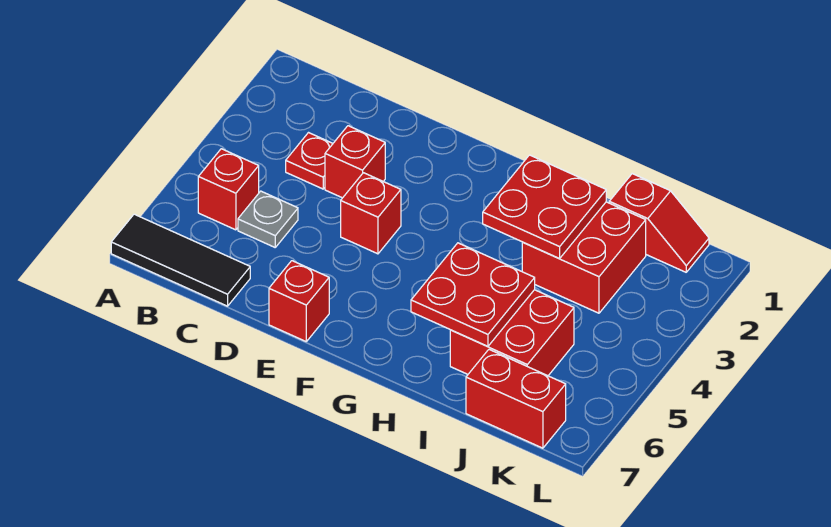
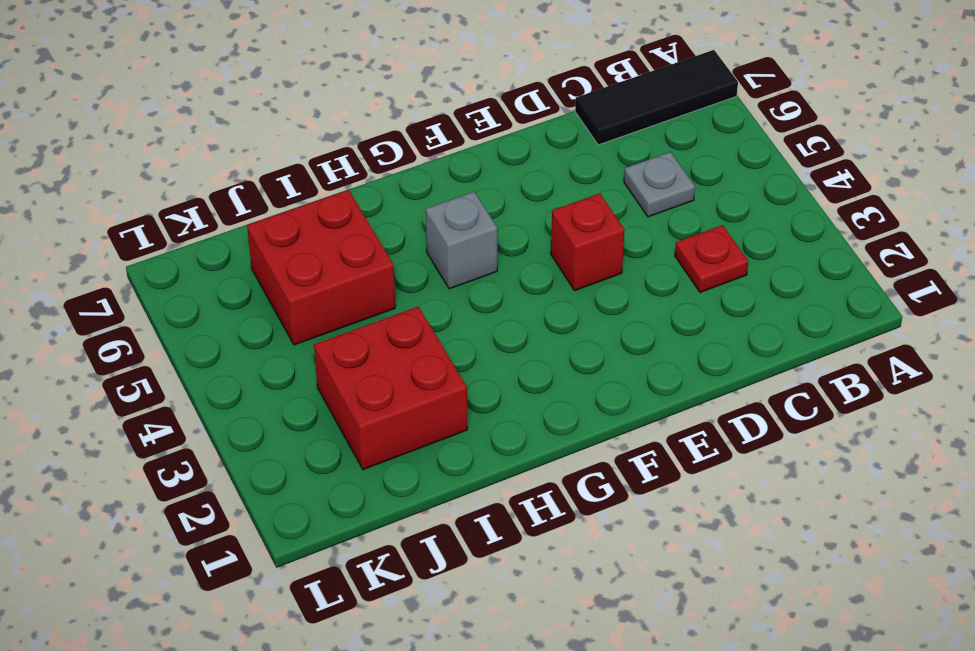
grey brick G5 level 1 -> none
none -> red brick B5 level 1
none -> red brick D3 level 1
none -> red brick E7 level 1

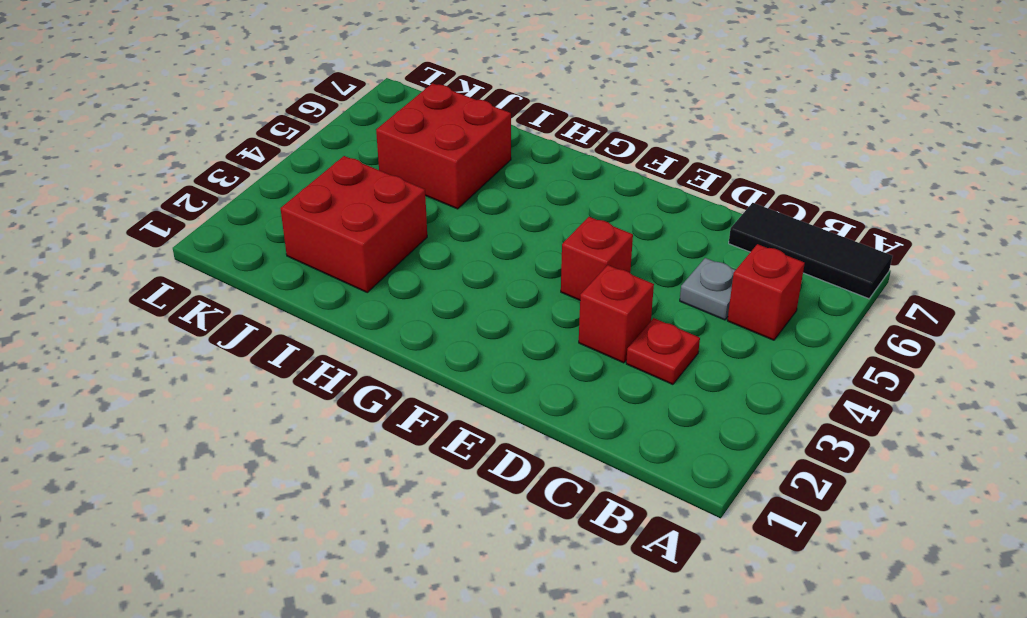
none -> red brick E7 level 1
none -> red slope J1:K1 level 1 top J
none -> red brick J7:K7 level 1

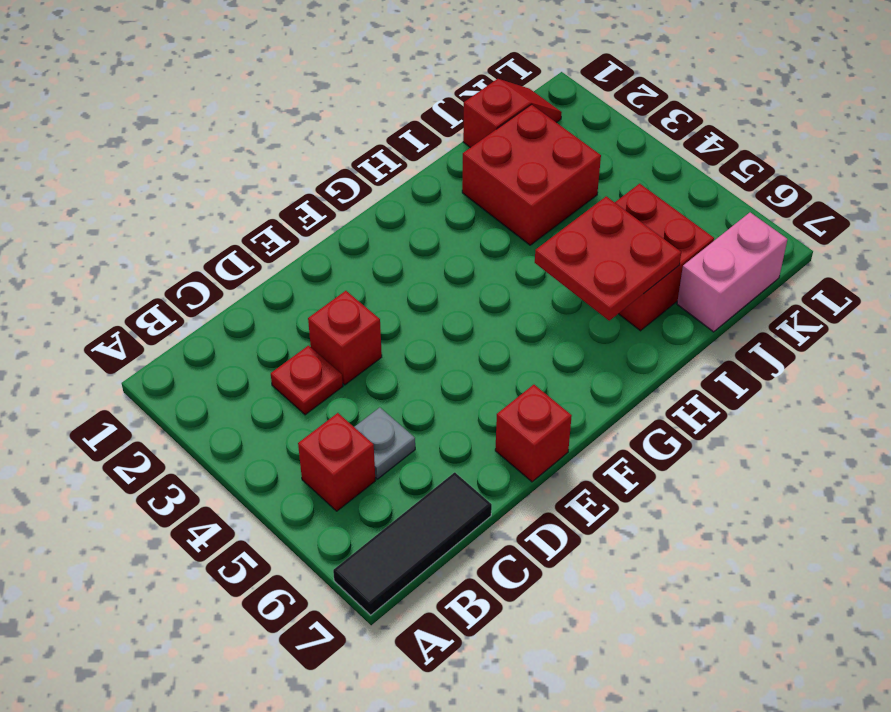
pink brick J7:K7 level 1 -> red brick J7:K7 level 1
none -> red brick E4 level 1
none -> red plate H2:I3 level 2

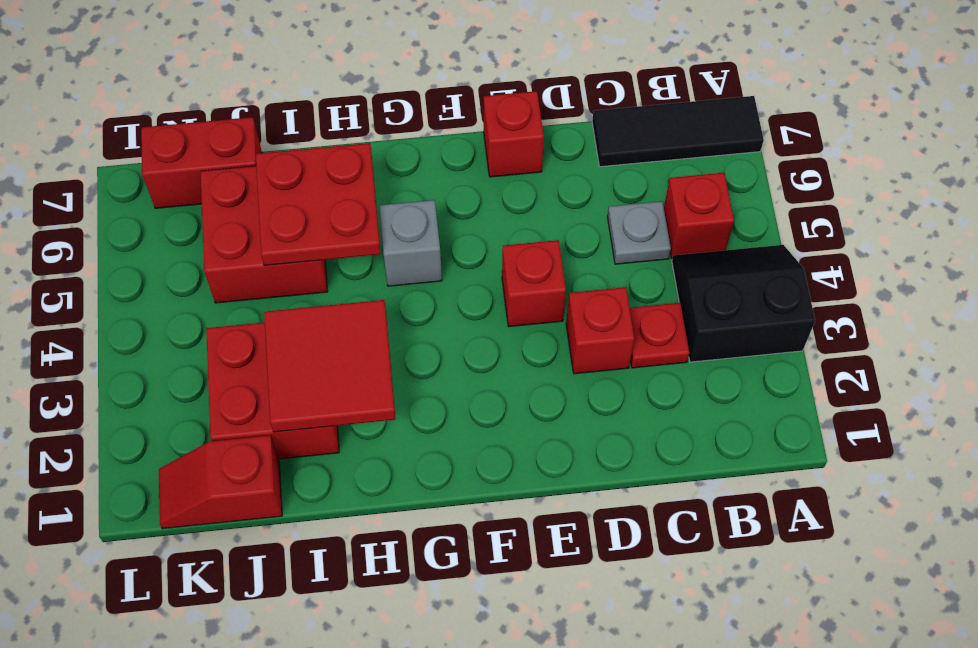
black slope A3:B4 level 1 top 3 -> none
grey brick G5 level 1 -> none
red tile H2:I3 level 2 -> red plate H2:I3 level 2

